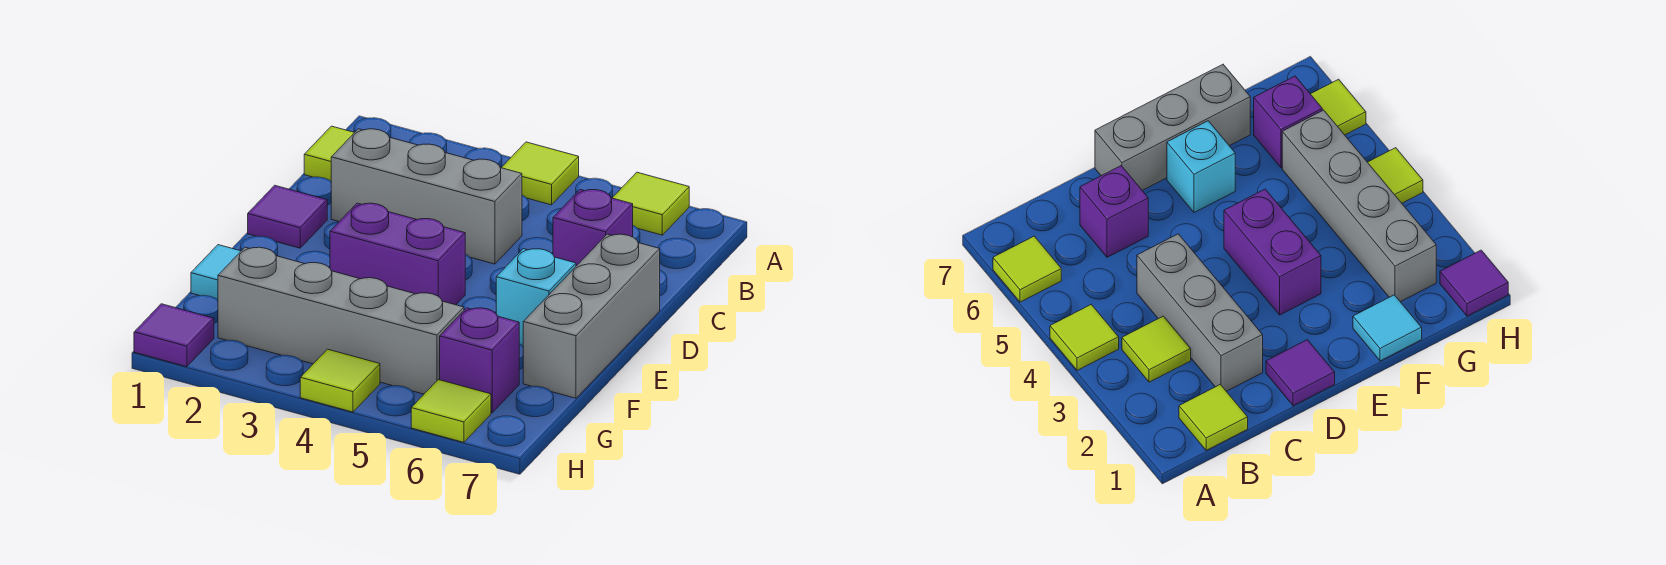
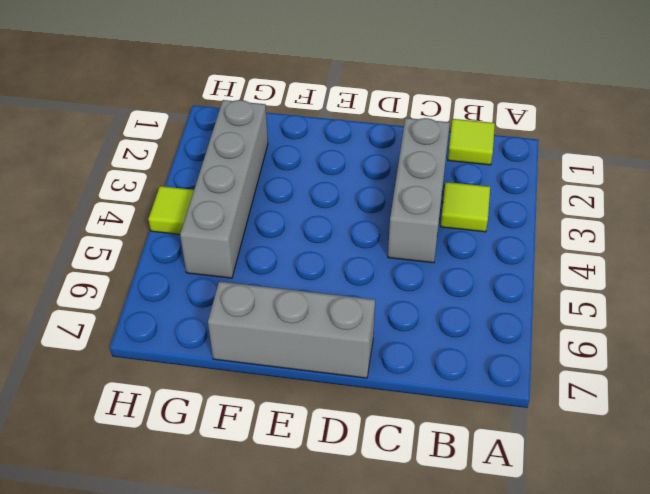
none -> lime tile A4 level 1
none -> lime tile A6 level 1
none -> purple brick C6 level 1

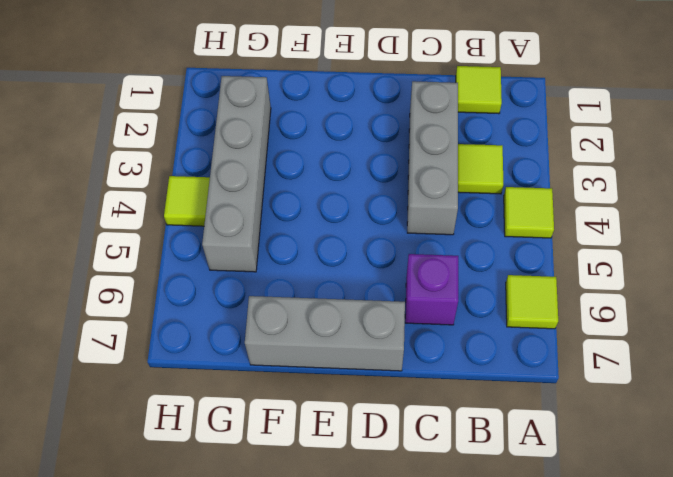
none -> purple tile D1 level 1
none -> purple brick E3:E4 level 1
none -> cyan brick E6 level 1

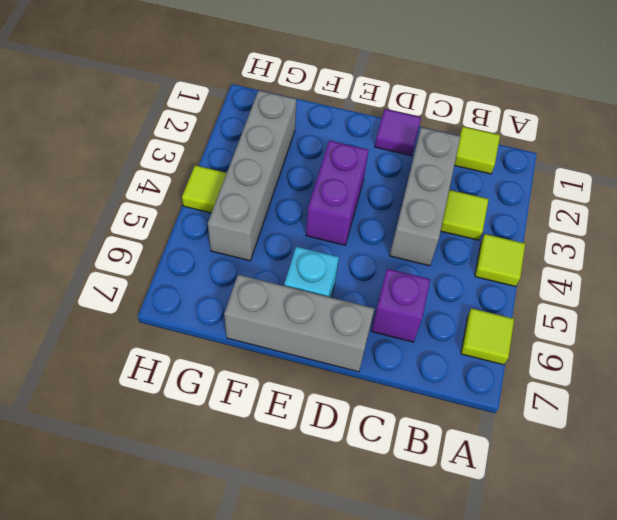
none -> cyan tile F1 level 1
none -> purple brick G6 level 1
none -> purple tile H1 level 1

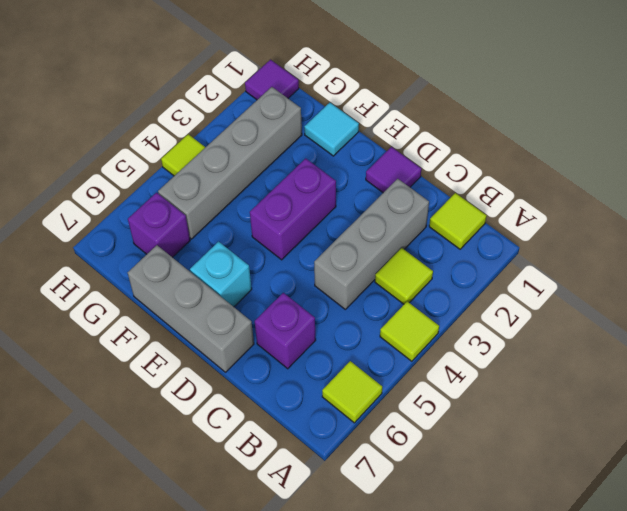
none -> lime tile H6 level 1

